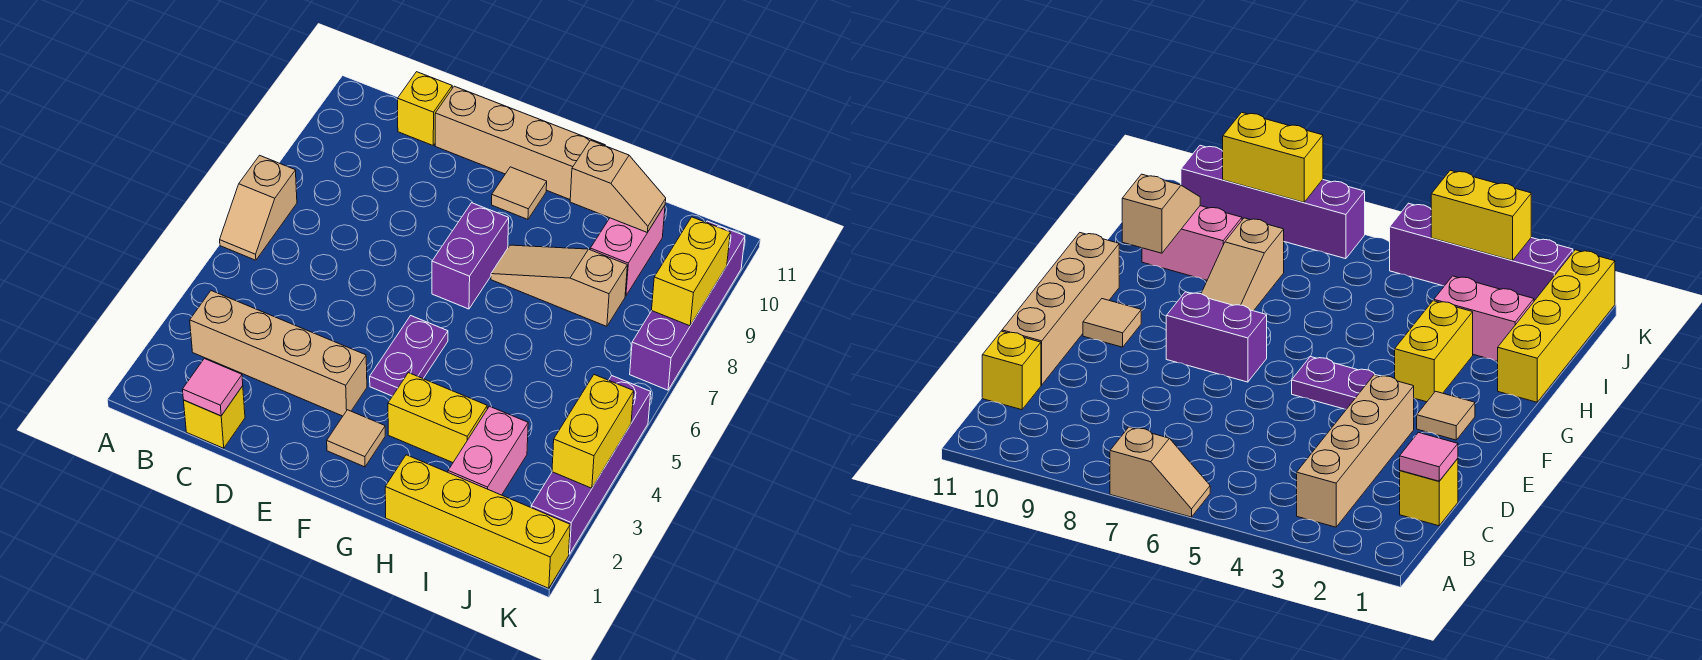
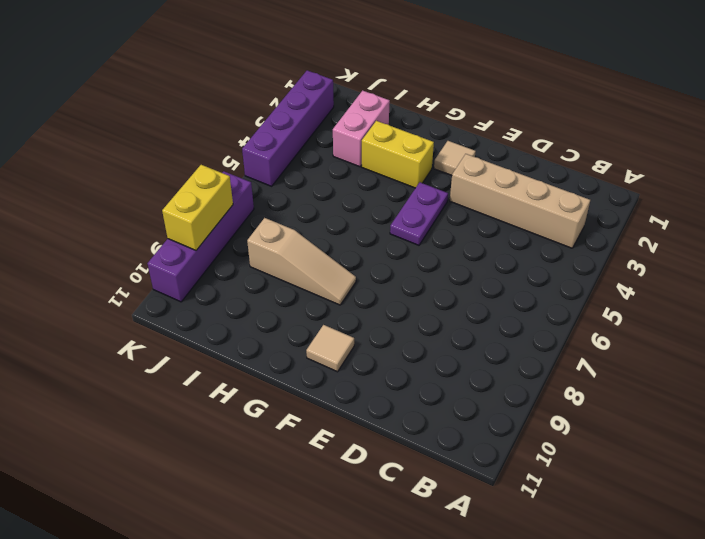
none -> tan slope A6:A7 level 1 top 7
none -> yellow brick C1 level 1
none -> yellow brick C11 level 1

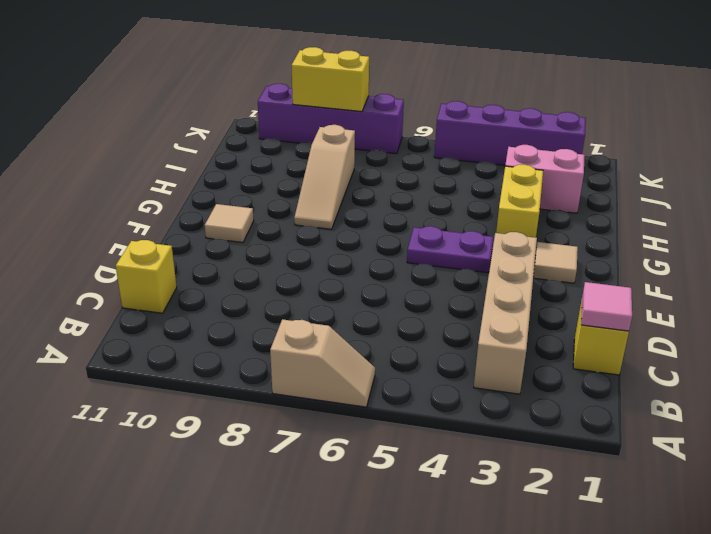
none -> tan brick D11:G11 level 1
none -> purple brick F7:F8 level 1
none -> yellow brick H1:K1 level 1

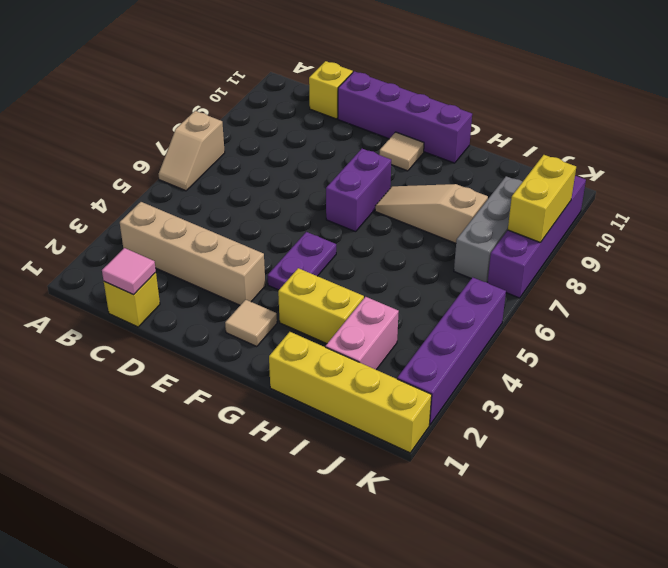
purple brick D11:G11 level 1 -> tan brick D11:G11 level 1
grey brick J7:J9 level 1 -> none
none -> pink brick I9:I10 level 1
none -> tan slope H10:I10 level 2 top H
none -> yellow brick K3:K4 level 2

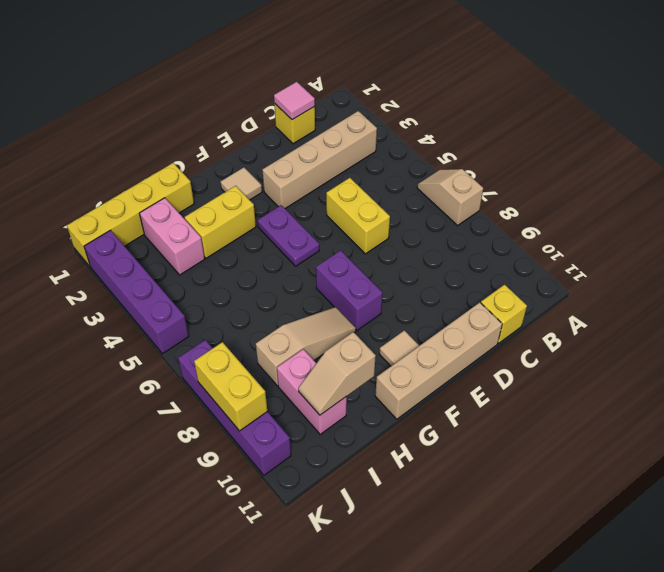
yellow brick D5:D6 level 1 -> yellow brick K3:K4 level 2

